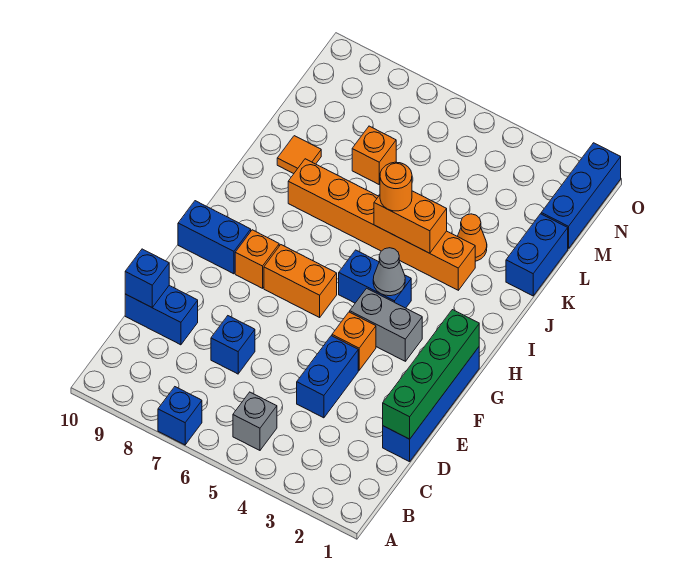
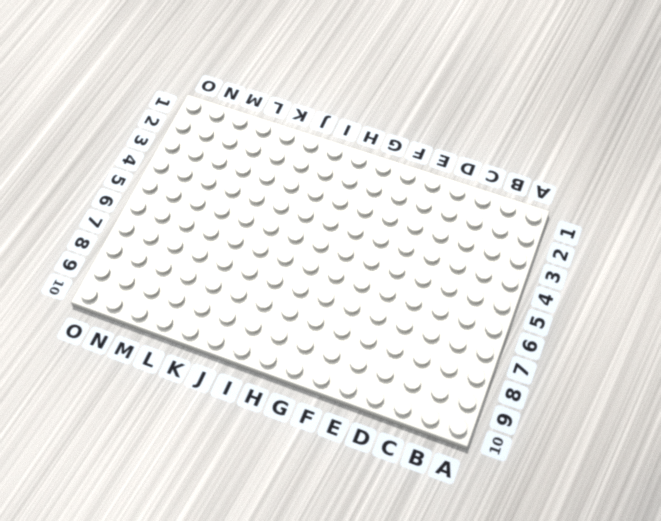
none -> blue brick A7 level 1
none -> grey brick B5 level 1
none -> blue brick D1:G1 level 1

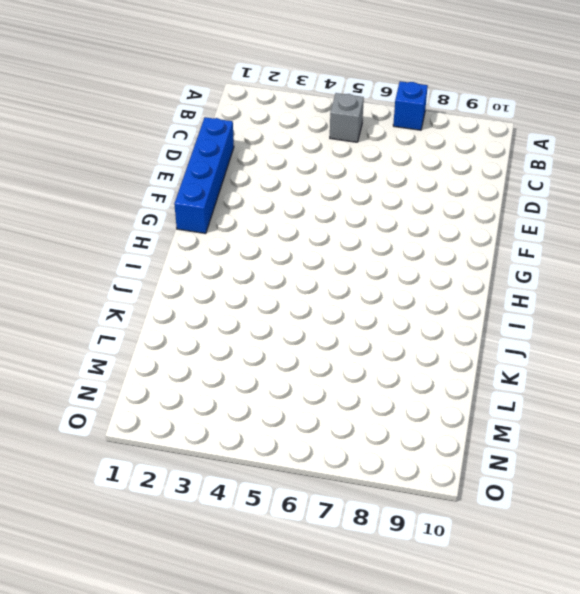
none -> blue brick D4:E4 level 1
none -> blue brick D7 level 1
none -> blue brick D9:D10 level 1

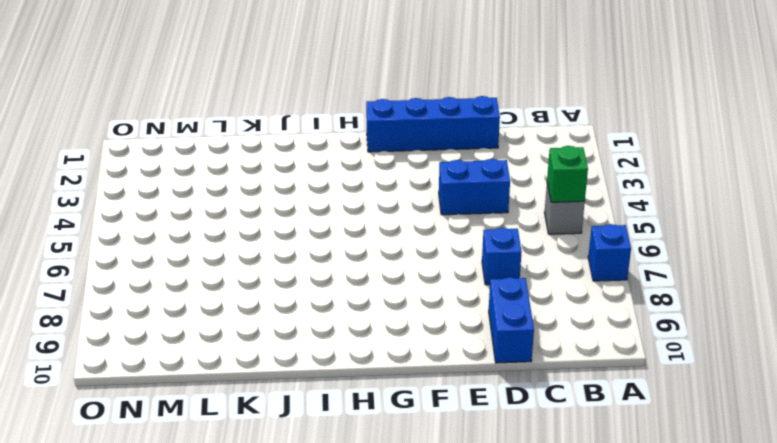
green brick B5 level 2 -> none
none -> orange brick F4 level 1
none -> grey brick G3:G4 level 1
none -> orange brick G6:G7 level 1

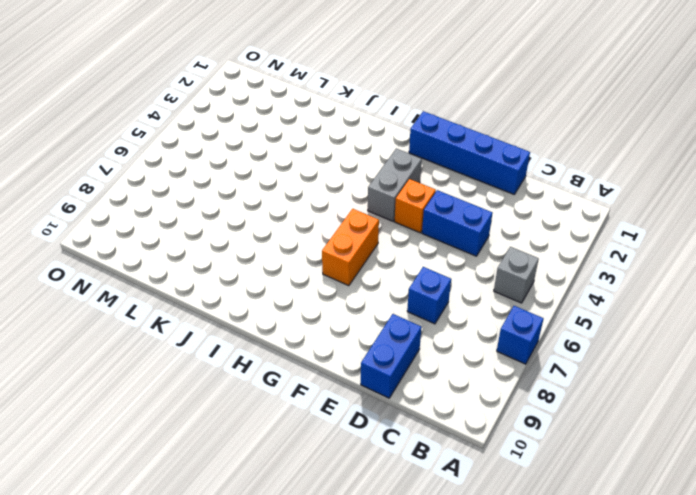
none -> orange brick G8 level 1
none -> blue brick G9:G10 level 1
none -> blue brick H4:H5 level 1

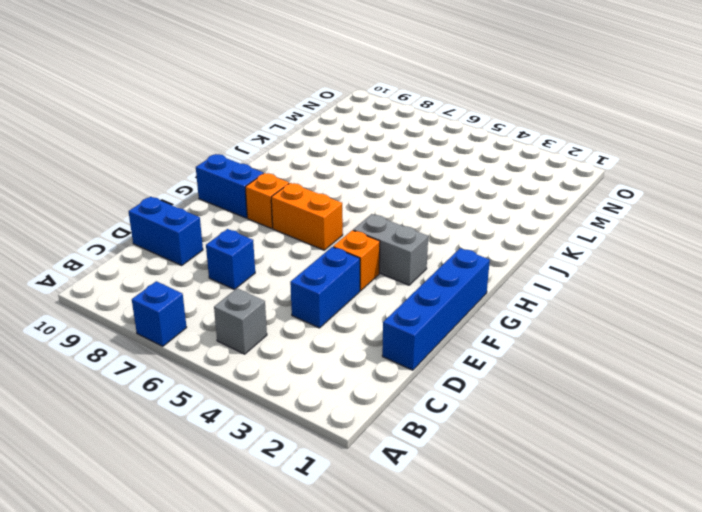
none -> blue brick H4:H5 level 1
none -> orange brick J3:J8 level 1
none -> blue brick K1:L1 level 1

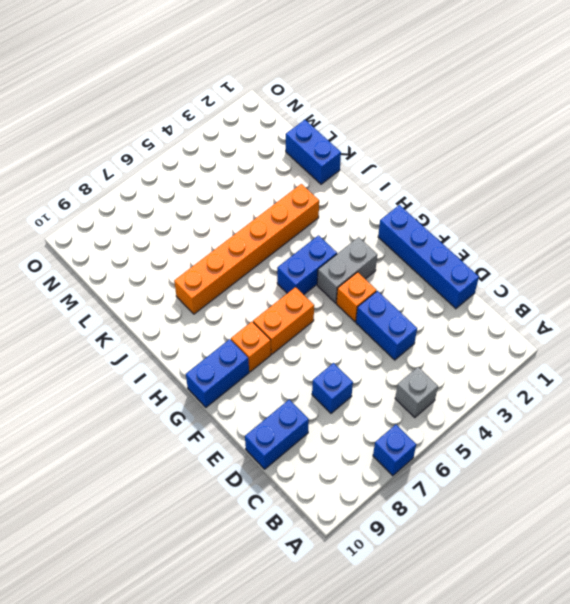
none -> orange cone K3 level 1
none -> orange tile K9 level 1
none -> orange brick L7 level 1

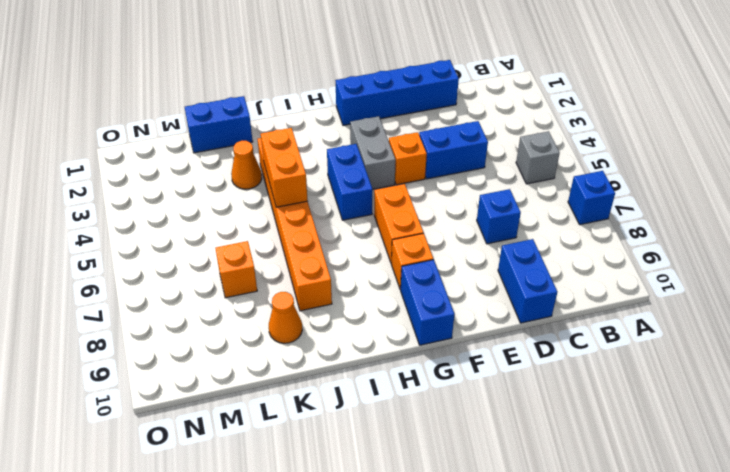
orange cone K9 level 1 -> orange tile K9 level 1
none -> blue brick M1:O1 level 1
none -> green brick D1:G1 level 2
none -> blue brick D10 level 2

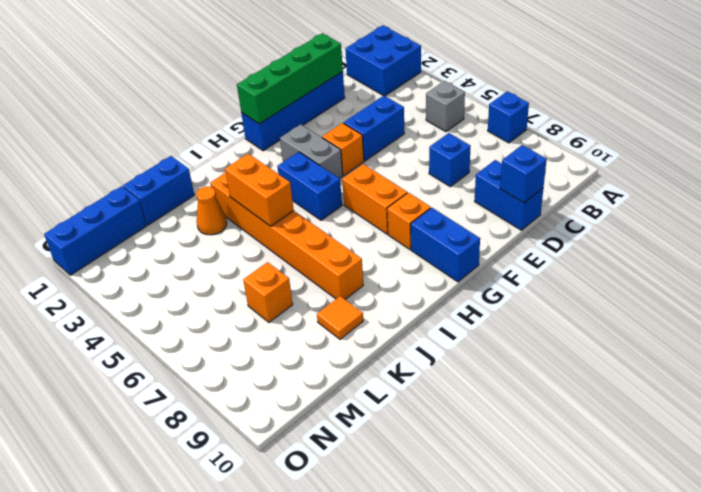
blue brick A1:B2 level 1 -> none
none -> grey cone H4 level 2
none -> orange round brick J5 level 3

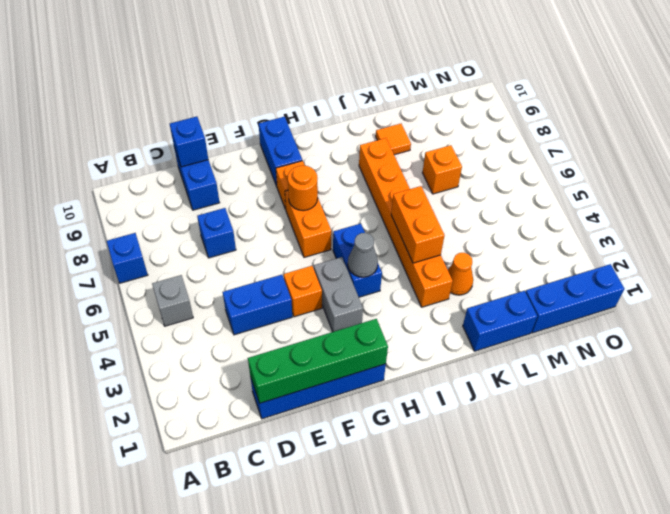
orange round brick G7 level 2 -> orange round brick J5 level 3

